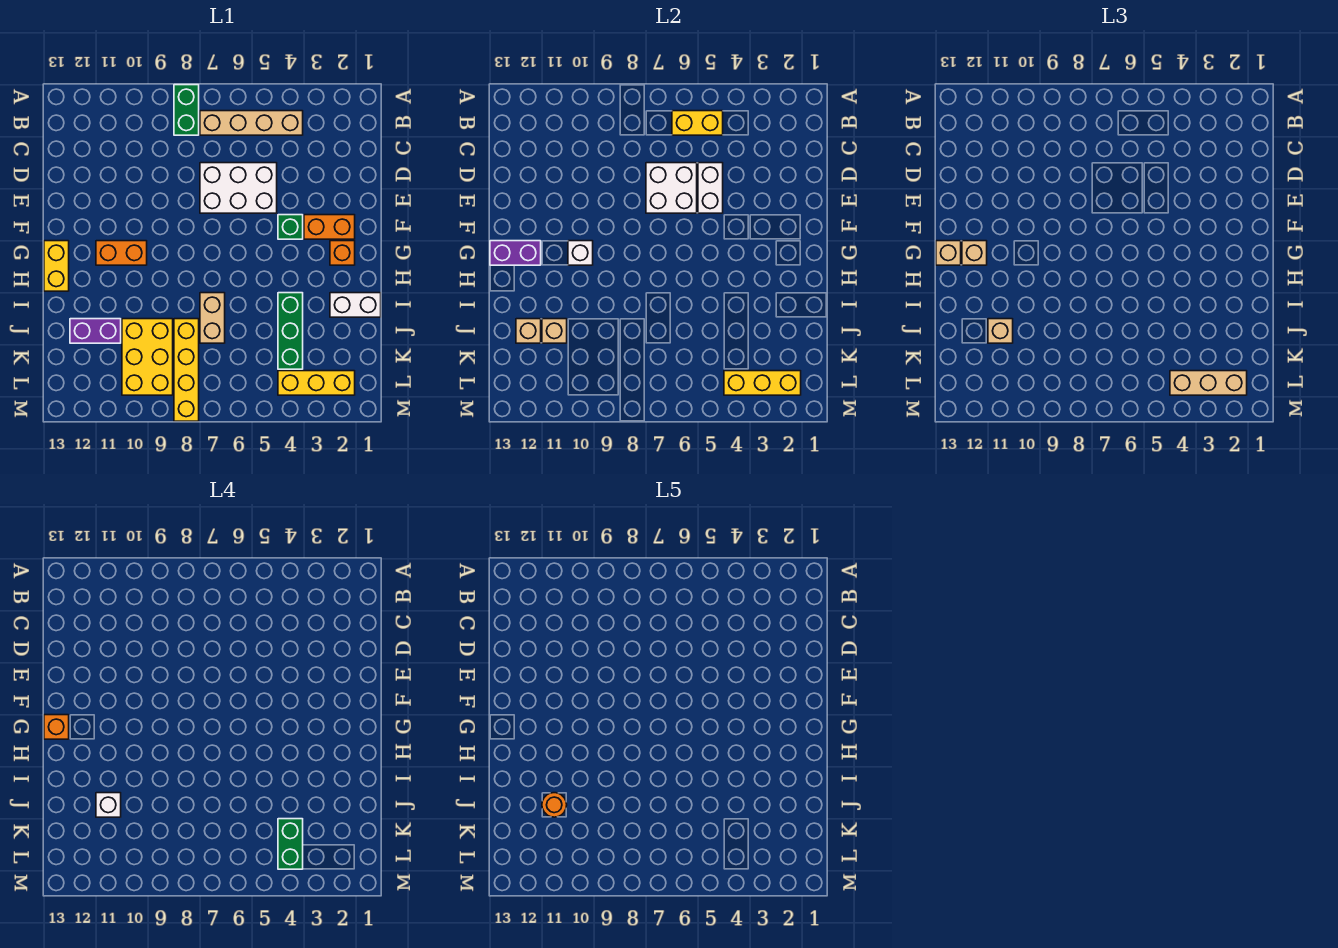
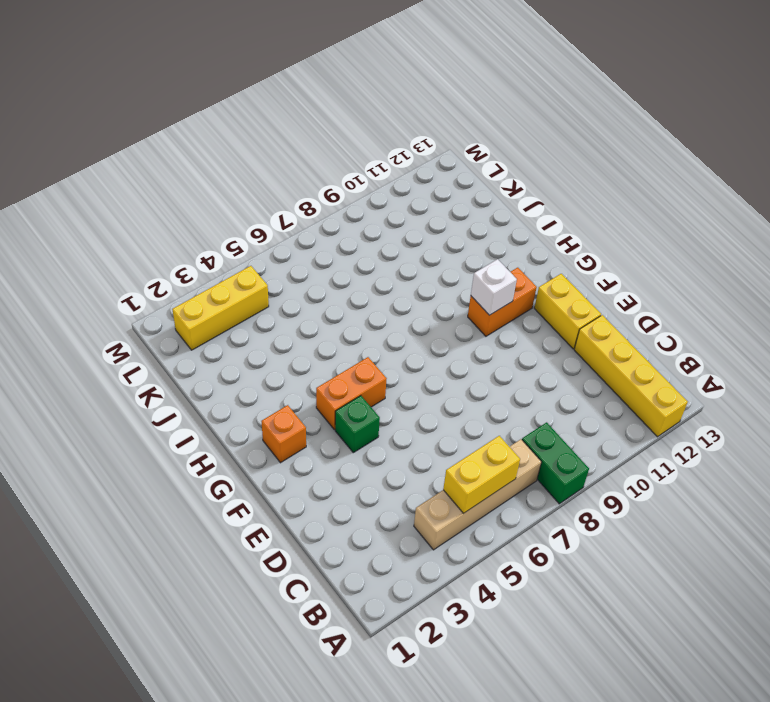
yellow brick A12:D12 level 1 -> yellow brick J8:M8 level 1
yellow brick E12:F12 level 1 -> yellow brick G13:H13 level 1
orange brick G4:G5 level 1 -> orange brick F2:F3 level 1
none -> white brick D5:E7 level 1
none -> white brick I1:I2 level 1
none -> green brick I4:K4 level 1
none -> tan brick I7:J7 level 1

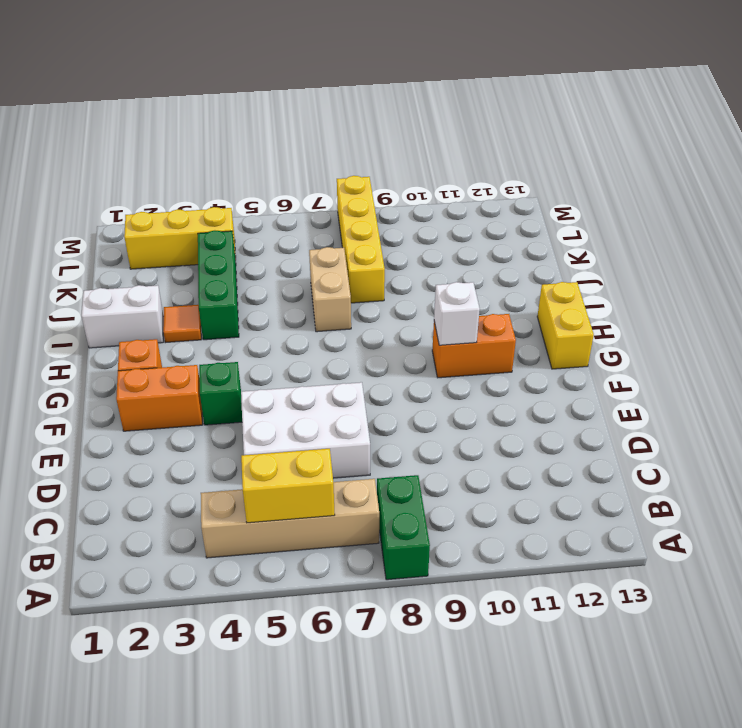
orange tile I3 level 1 -> none
none -> yellow brick J9:L10 level 1
none -> purple brick J11:J12 level 1
none -> white brick D5:E5 level 2
none -> white brick D6:E7 level 2

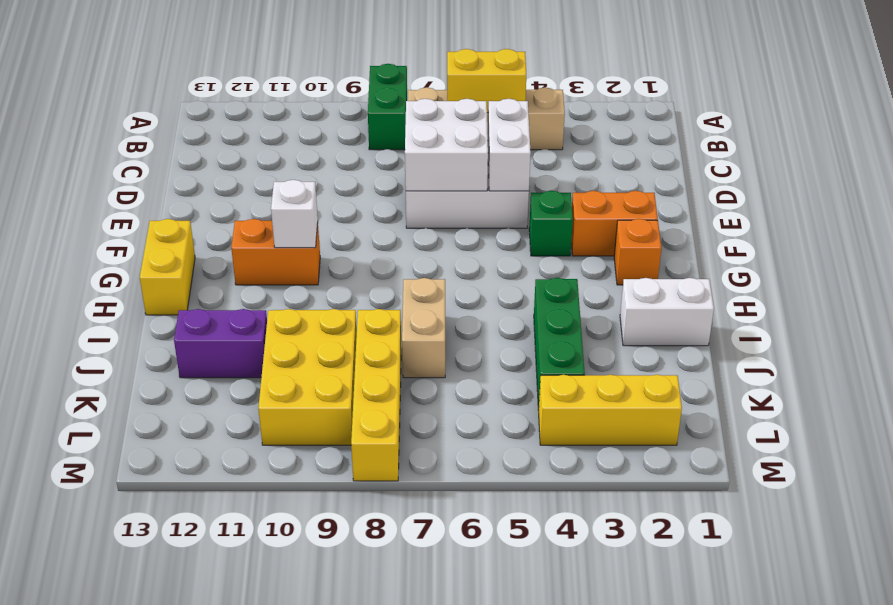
none -> purple brick G12:G13 level 2
none -> tan brick J11 level 2
none -> tan brick J12 level 2
none -> yellow brick L2:L4 level 2

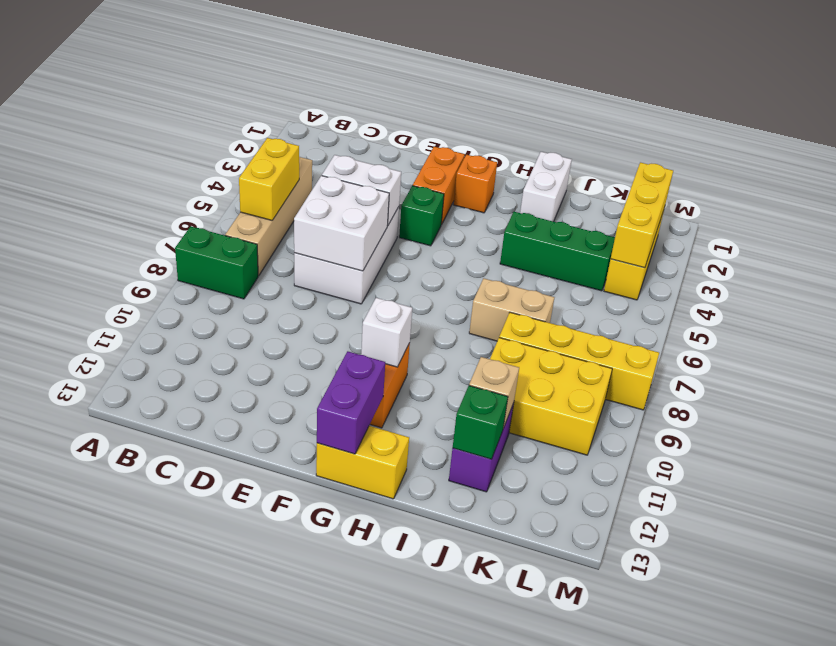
green brick J12 level 2 -> tan brick J12 level 2
none -> tan brick G12 level 3
none -> tan brick G13 level 3
none -> tan brick J11 level 3
none -> tan brick L2:L4 level 3

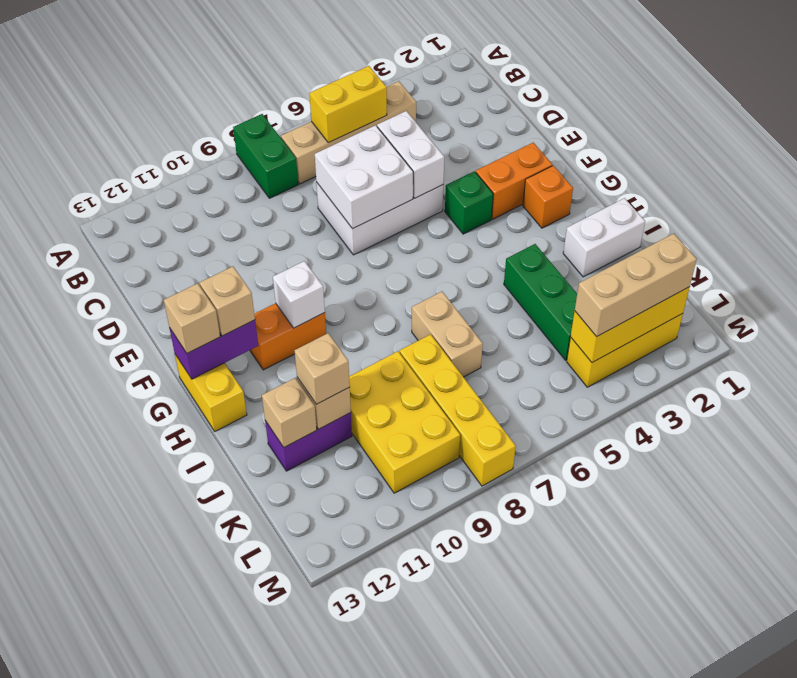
none -> orange brick G13 level 4
none -> white brick J11 level 4
none -> green brick K4:L4 level 4
none -> orange round brick J11 level 5

